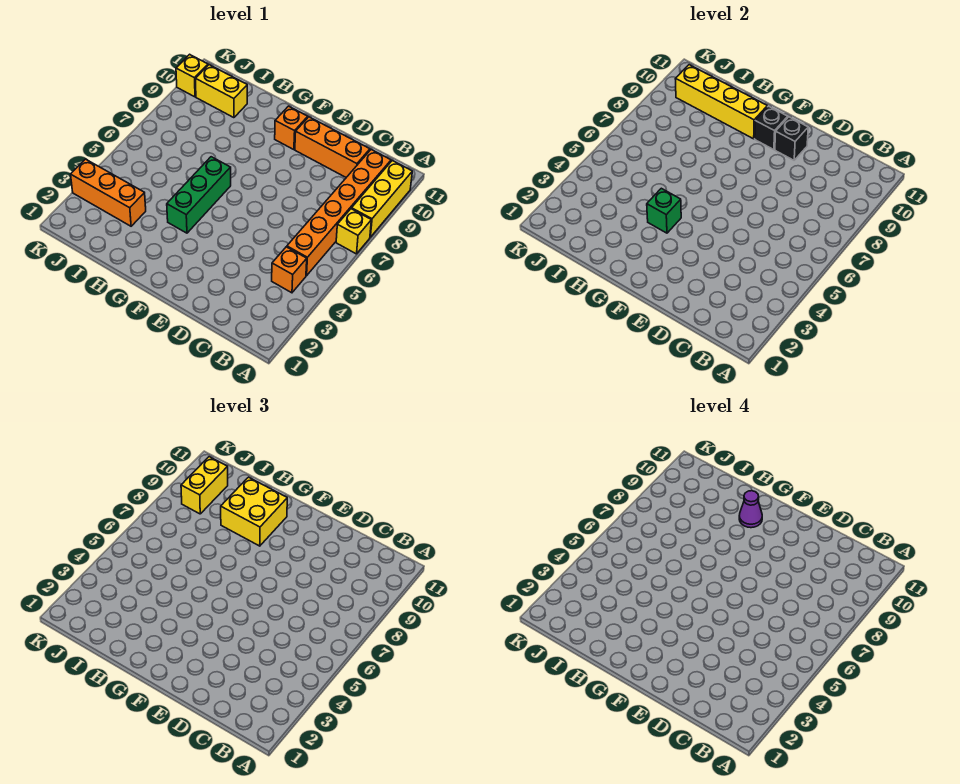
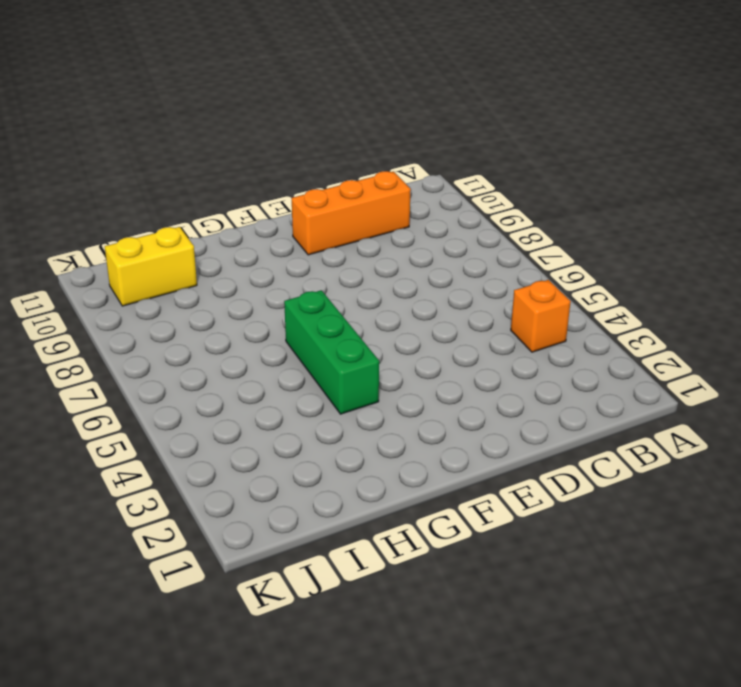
none -> yellow brick A7 level 1
none -> yellow brick A8:A10 level 1
none -> orange brick B5:B10 level 1

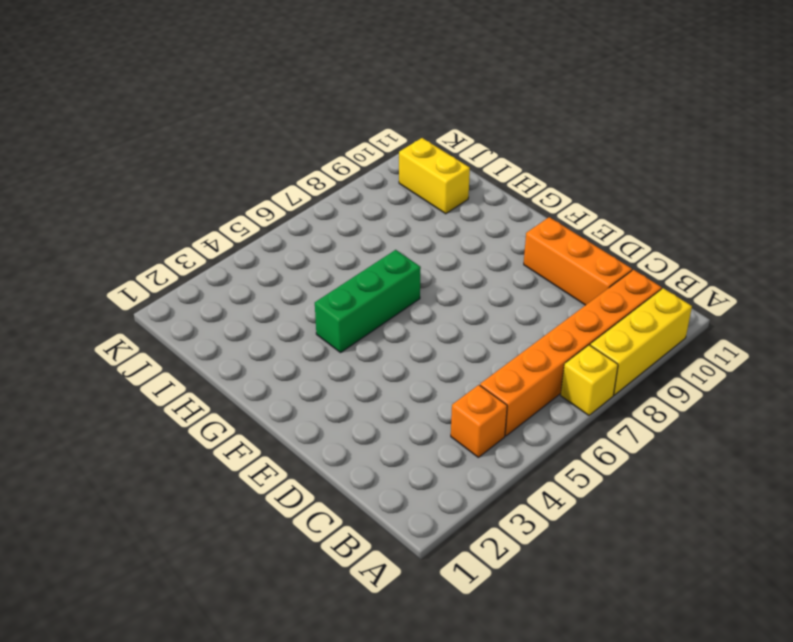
none -> orange brick F10 level 1
none -> orange brick I3:K3 level 1
none -> yellow brick K10 level 1

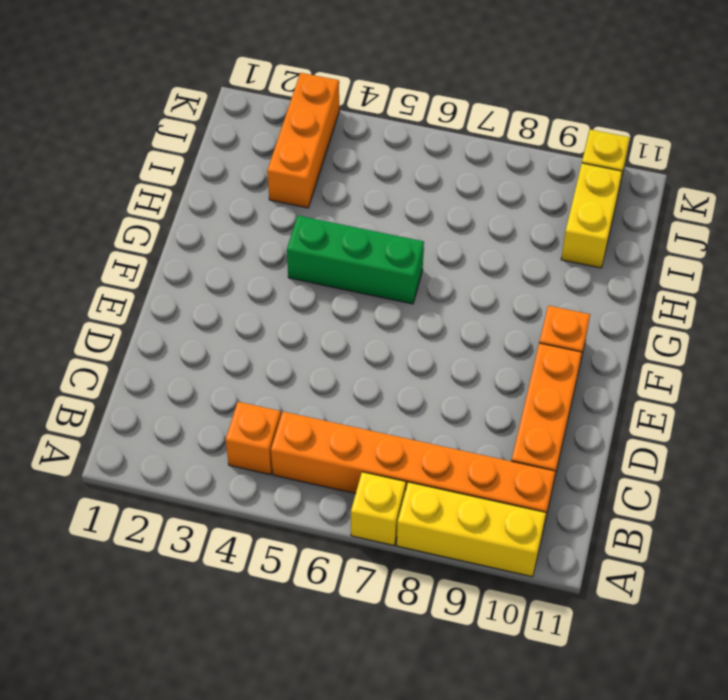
none -> black brick E10 level 2
none -> black brick F10 level 2
none -> green brick G4 level 2

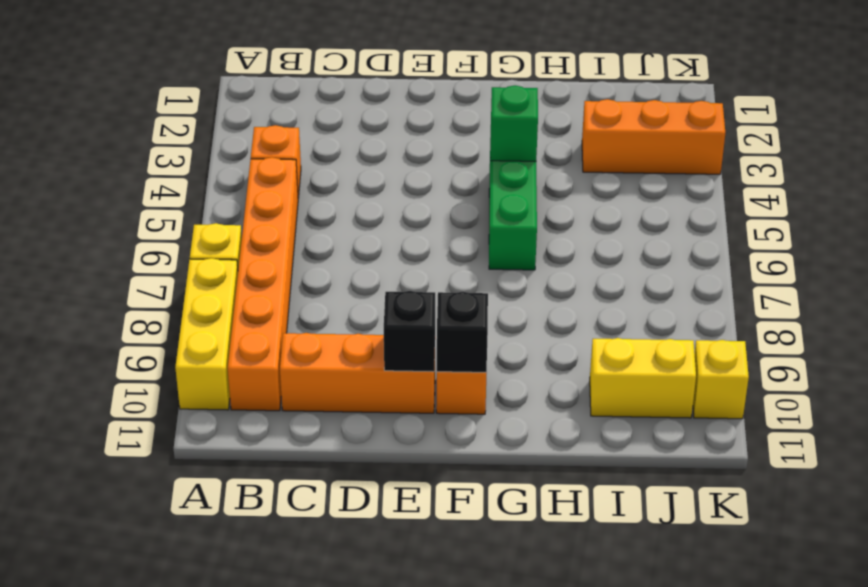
none -> yellow brick G10:J10 level 2
none -> yellow brick G9:H10 level 3
none -> yellow brick J9:J10 level 3

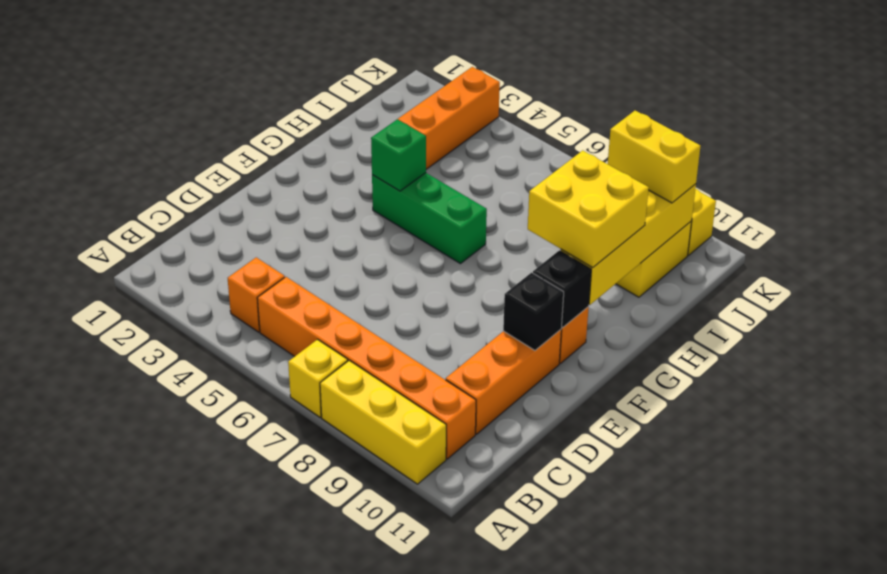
none -> purple cone G10 level 4

